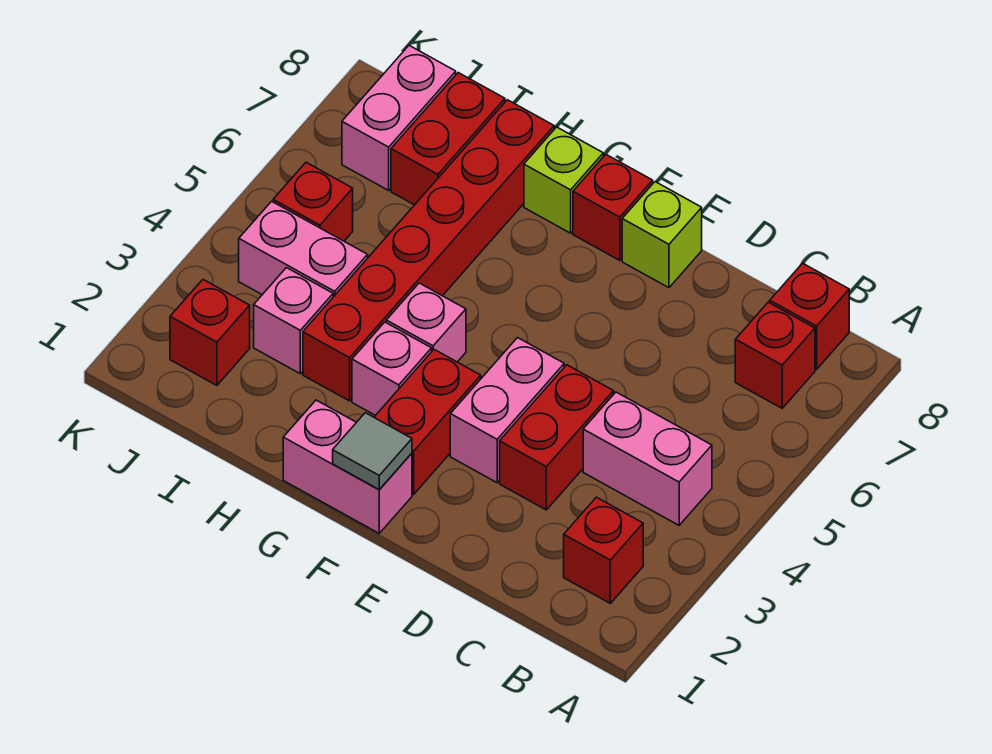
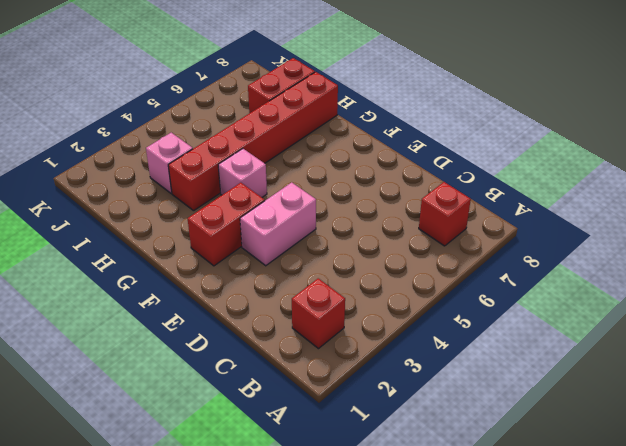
none -> pink brick B4:C4 level 1
none -> red brick B8 level 1
none -> red brick D3:D4 level 1

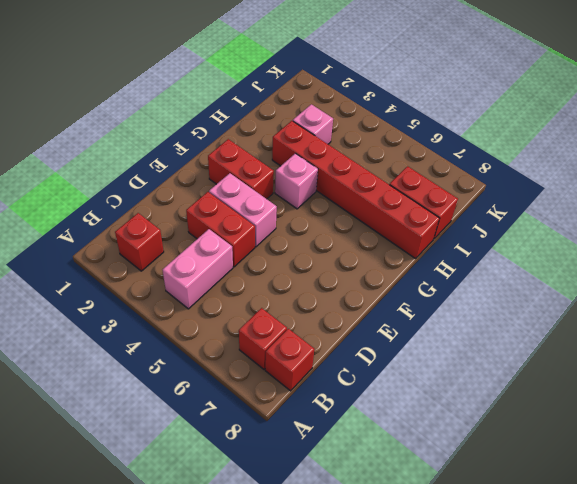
none -> lime brick E8 level 1
none -> pink brick F1:G1 level 1
none -> red brick F8 level 1

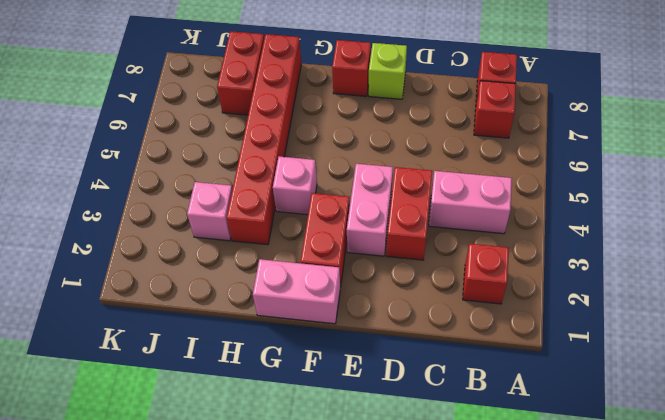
none -> pink brick G3 level 1
none -> lime brick G8 level 1
none -> pink brick I4:J4 level 1

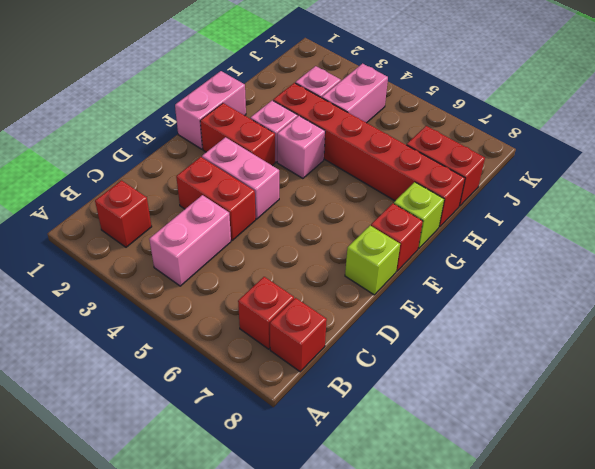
none -> red brick J2 level 1
none -> red brick J5 level 1
none -> pink brick J7:J8 level 1

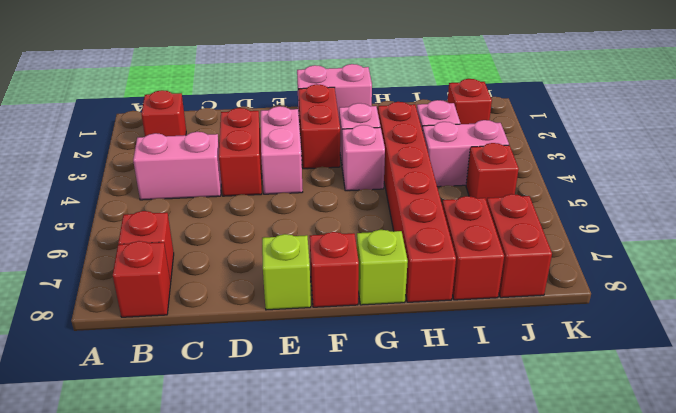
red brick J7:J8 level 1 -> pink brick J7:J8 level 1
none -> grey tile F1 level 2

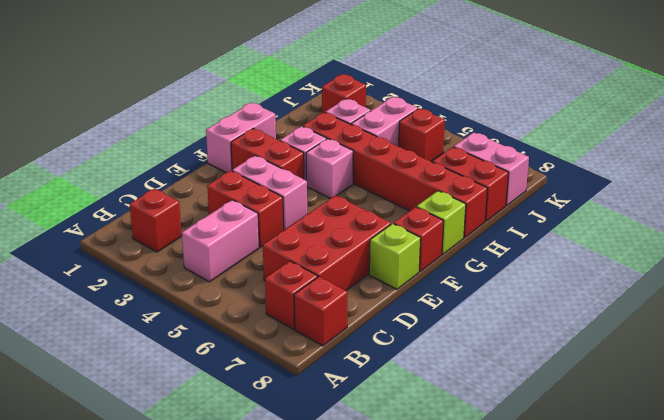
red brick C6:E7 level 1 -> none
none -> grey tile F1 level 2

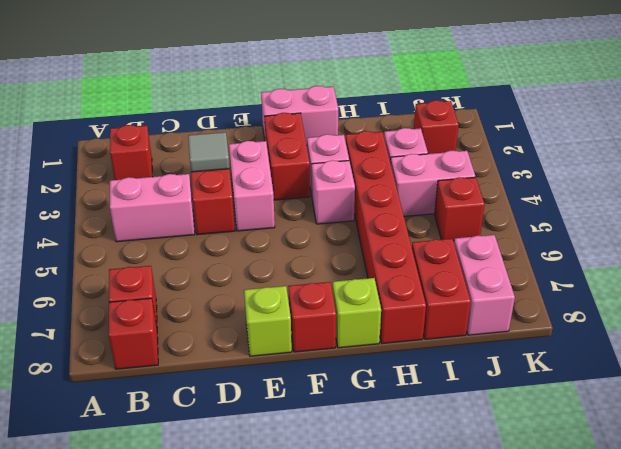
grey tile D3 level 2 -> grey tile F1 level 2

